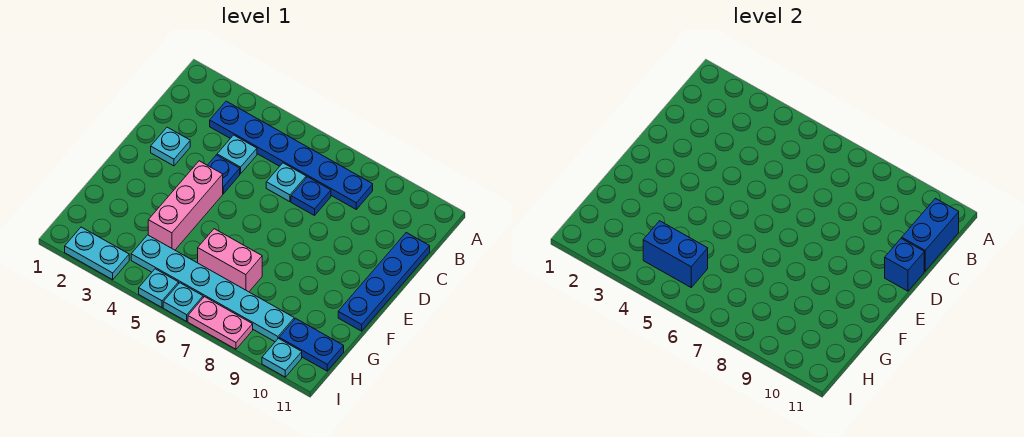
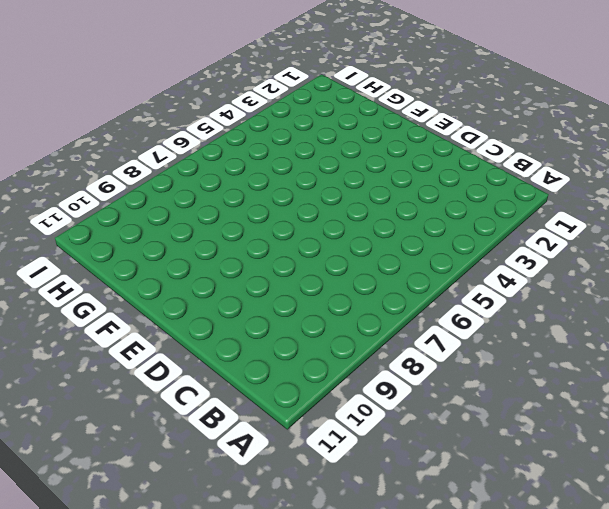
none -> blue plate B3:B8 level 1
none -> cyan plate C4 level 1
none -> cyan plate C6 level 1

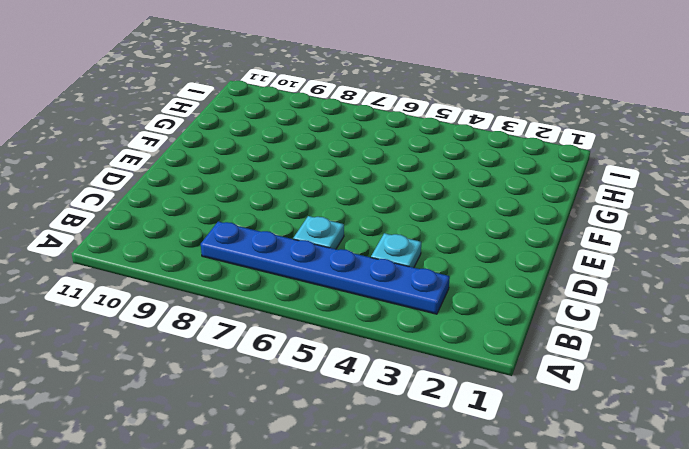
none -> blue plate C7 level 1
none -> blue plate C11:F11 level 1
none -> cyan plate D2 level 1

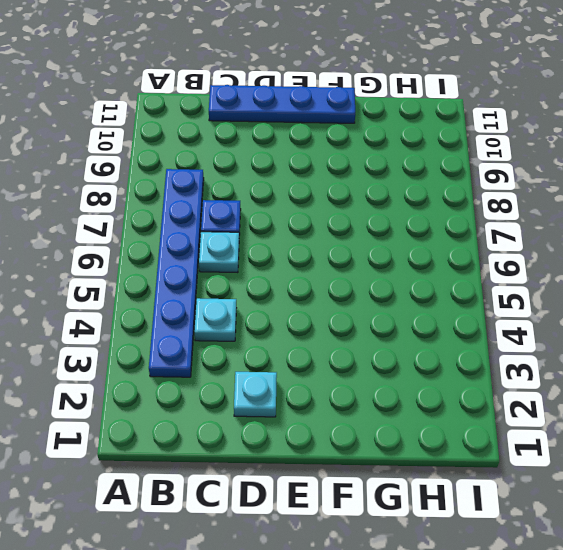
none -> blue plate D4 level 1
none -> pink brick E4:G4 level 1
none -> pink brick G6:G7 level 1

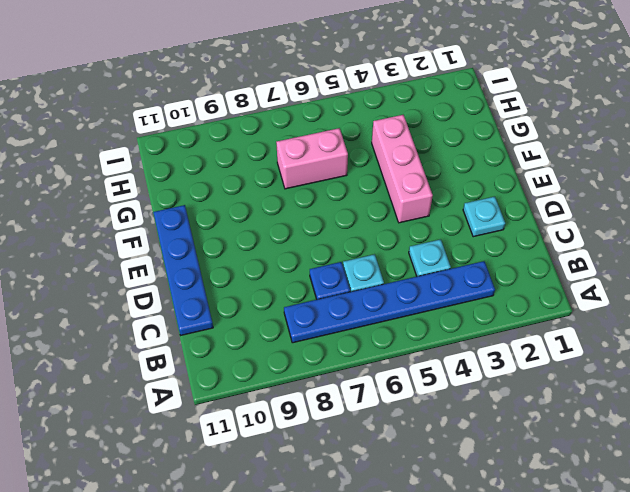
none -> blue plate D4 level 1
none -> cyan plate H4:H9 level 1
none -> blue plate H10:H11 level 1

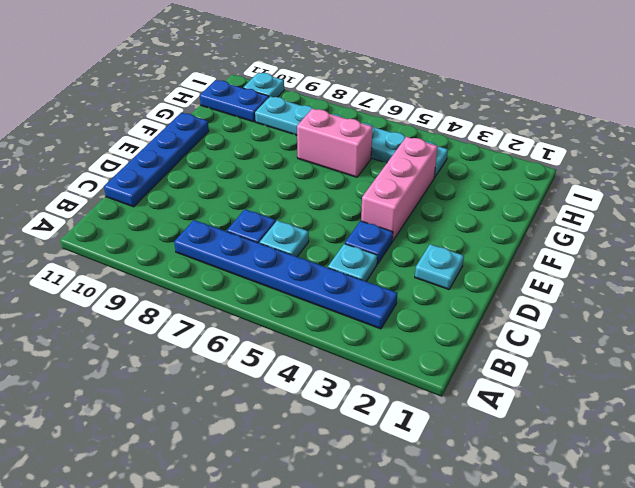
none -> cyan plate I2:I3 level 1
none -> cyan plate I5 level 1
none -> cyan plate I6 level 1

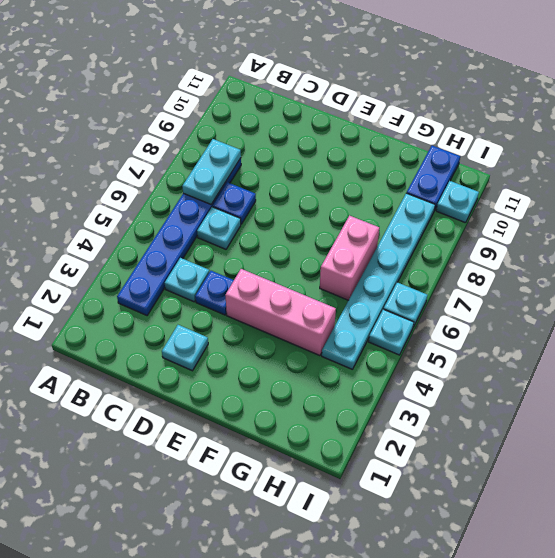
cyan plate B7:B8 level 2 -> cyan plate I2:I3 level 1
none -> blue plate C11:F11 level 1
none -> pink plate I7:I8 level 1
none -> blue brick B11:C11 level 2

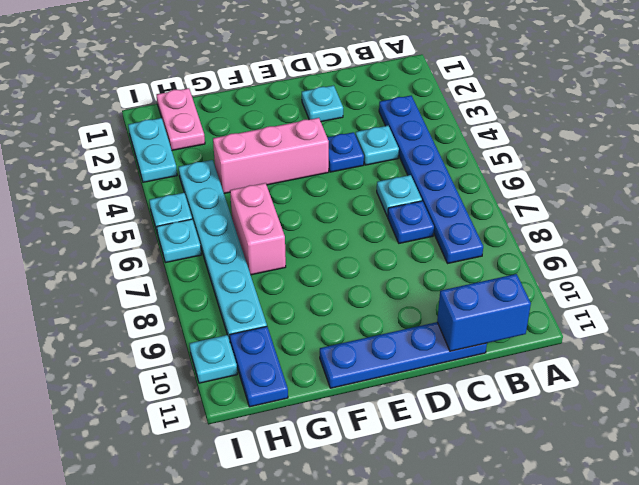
pink plate H1:H2 level 1 -> pink plate I7:I8 level 1
none -> blue brick D11 level 2
none -> blue brick H4:H5 level 2

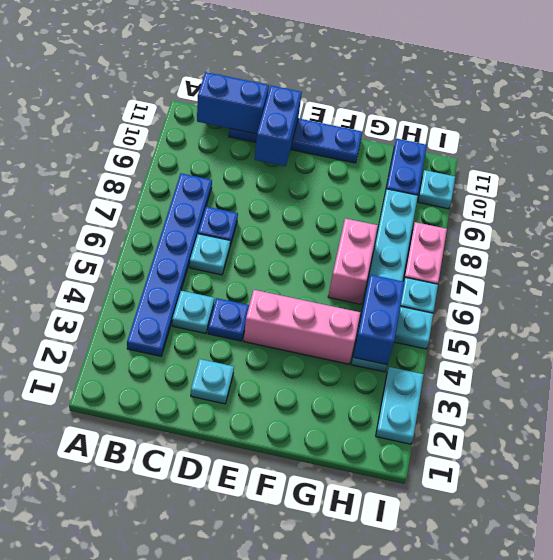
blue brick D10:D11 level 2 -> blue brick D11 level 2

